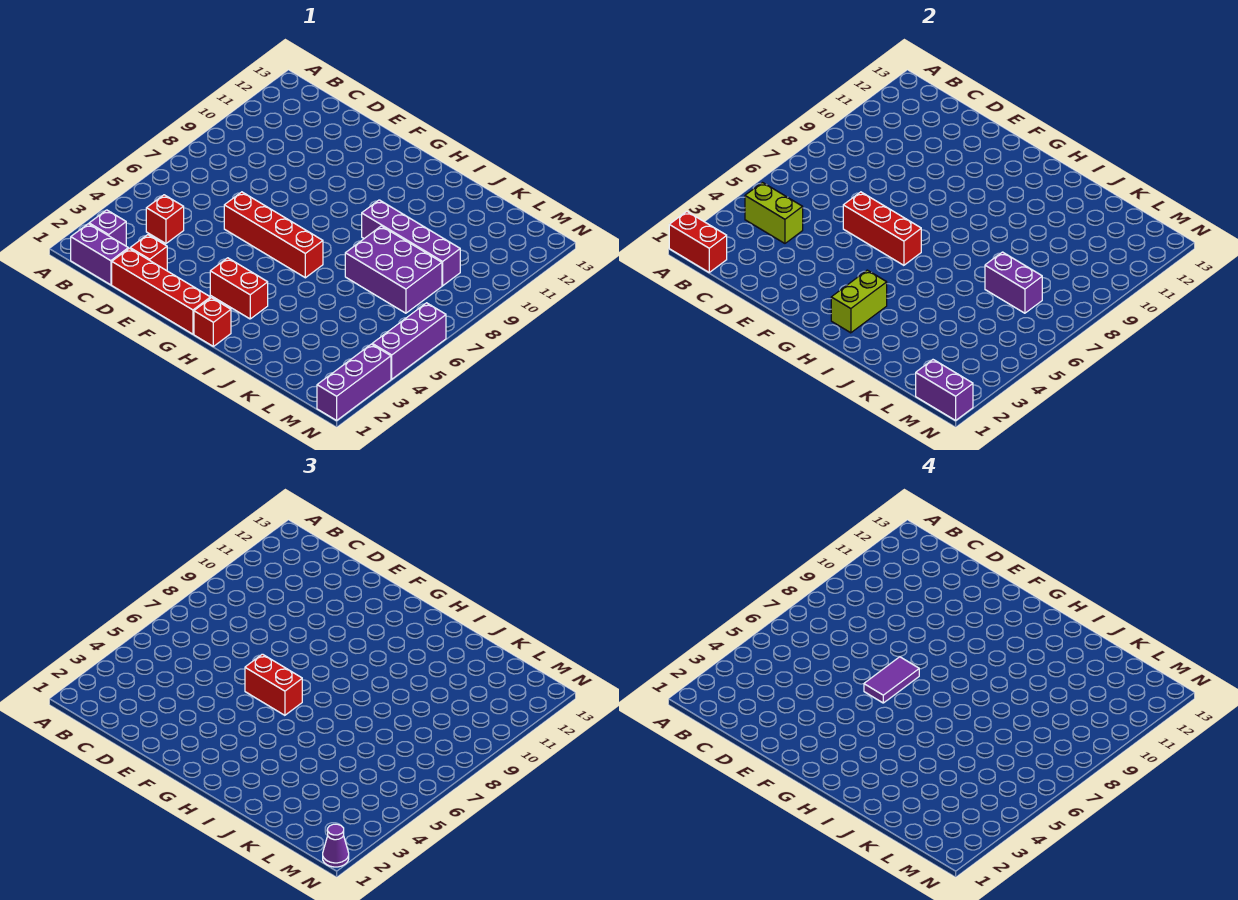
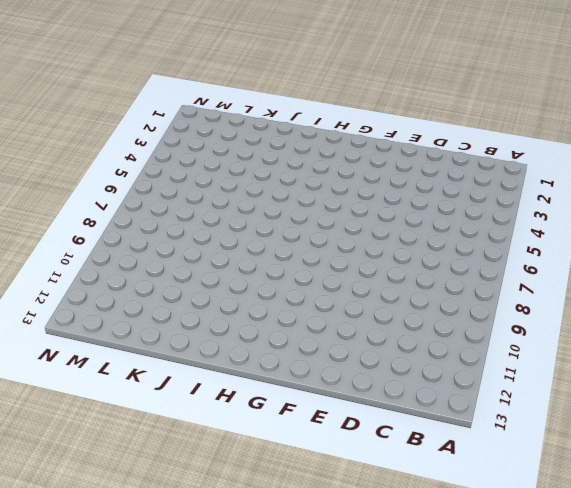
none -> purple brick B1:C1 level 1
none -> purple brick B2 level 1
none -> red brick C4 level 1

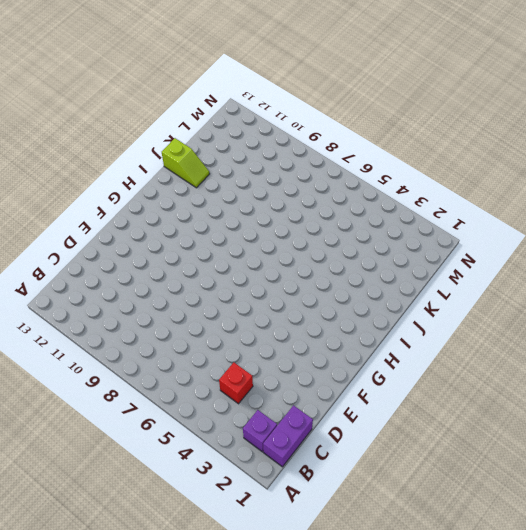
lime slope J12:J13 level 1 top 13 -> none
none -> red brick D1:G1 level 1
none -> red brick D2 level 1
none -> red brick E6:H6 level 1

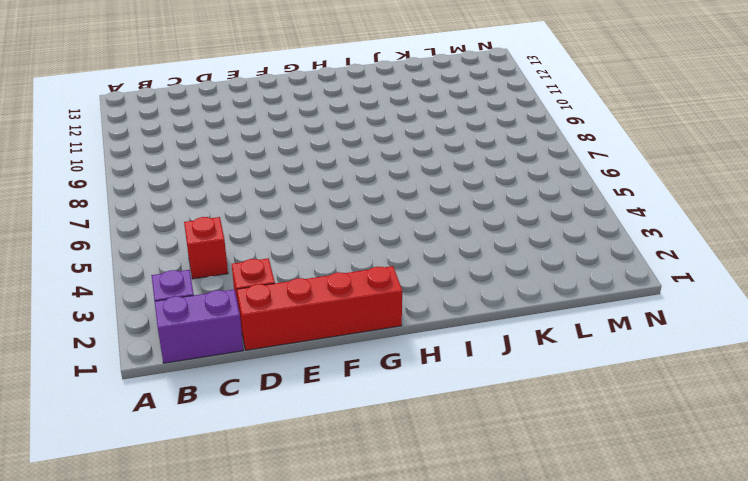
none -> red brick E6:H6 level 1
none -> red brick G3:H3 level 1
none -> red brick H1 level 1

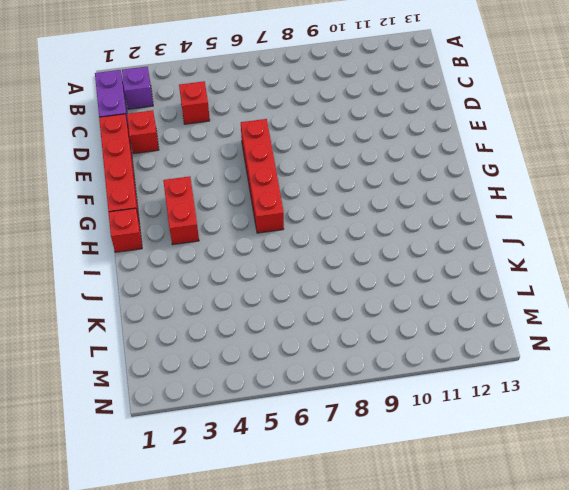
none -> purple brick I9:L9 level 1
none -> purple brick J7:L8 level 1
none -> purple brick N1:N3 level 1

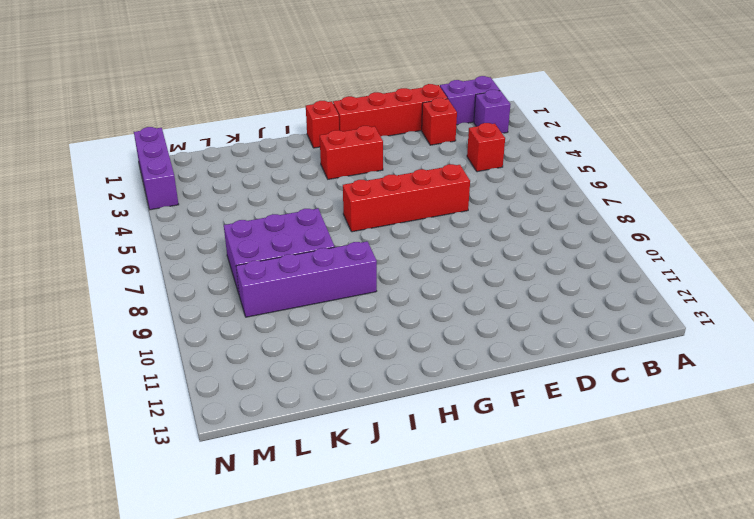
none -> purple brick N4:N6 level 1
none -> red brick A1:B1 level 2
none -> lime brick B4:C4 level 2

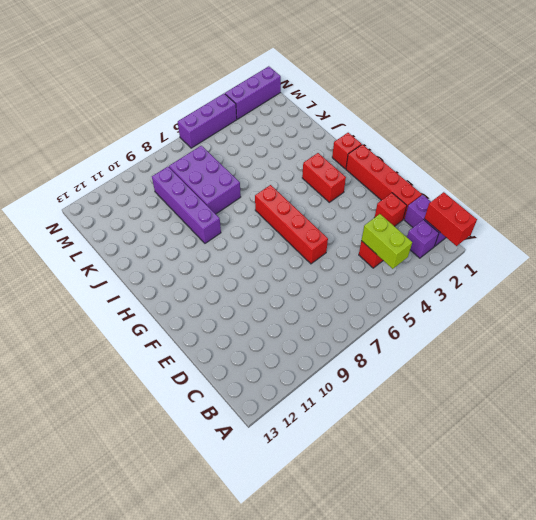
none -> red brick E6:G6 level 2
none -> lime brick H2:H3 level 2
none -> purple brick K7:L7 level 2

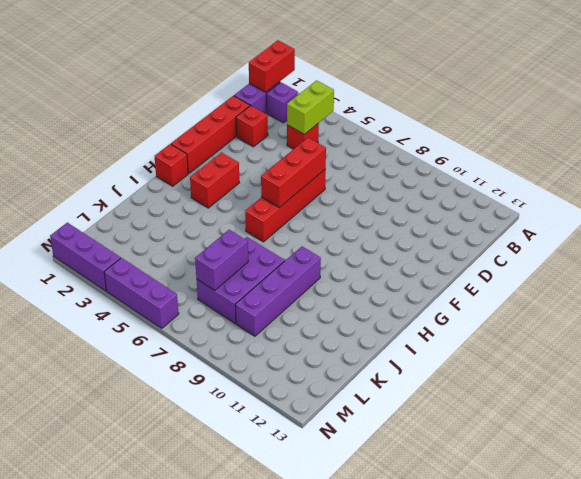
none -> lime brick H2:H3 level 2
none -> purple brick M1:N1 level 2
none -> red brick F6:G6 level 3

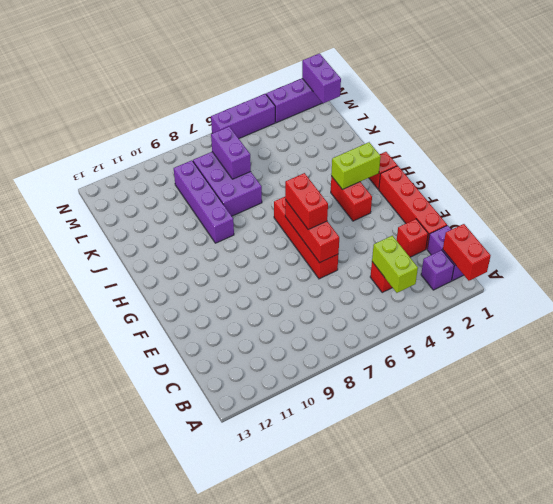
none -> purple cone N1 level 3
none -> purple tile F6:F7 level 4

